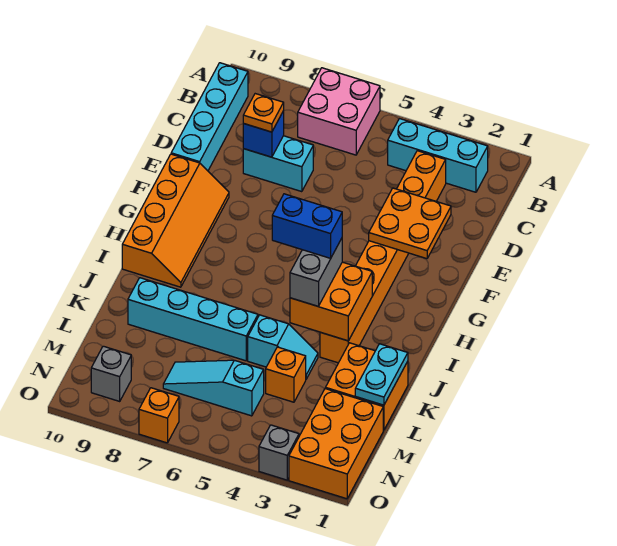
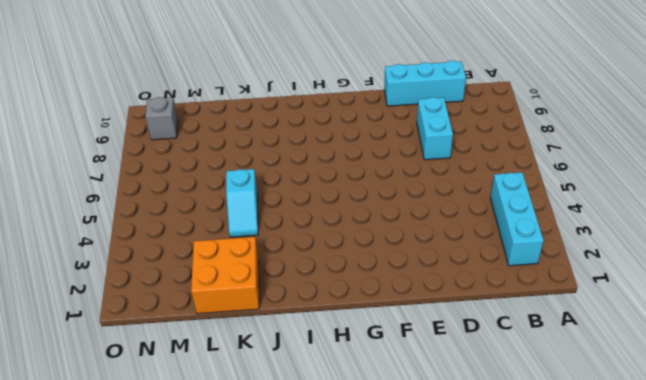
cyan brick C10:E10 level 1 -> cyan brick B10:E10 level 1
none -> pink brick A6:B7 level 1
none -> orange brick C3:J3 level 1
none -> orange slope F9:I10 level 1 top 10

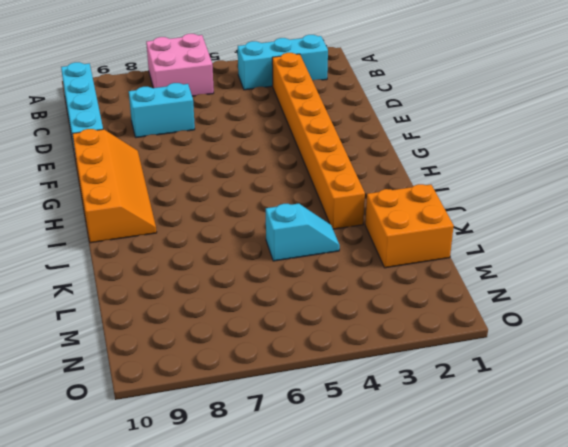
none -> cyan brick K6:K9 level 1
none -> orange brick L4 level 1
none -> orange brick M1:O2 level 1

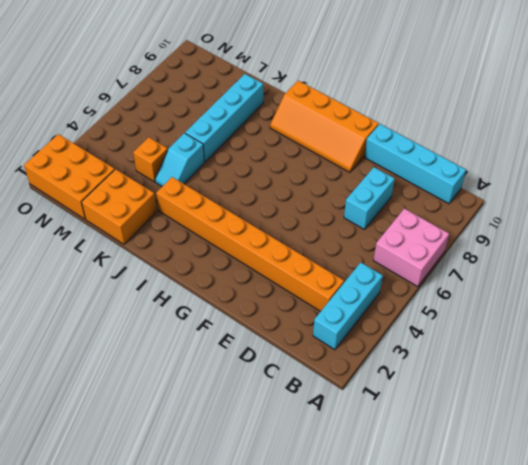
none -> cyan slope M5:M7 level 1 top 5
none -> grey brick N9 level 1
none -> grey brick O3 level 1

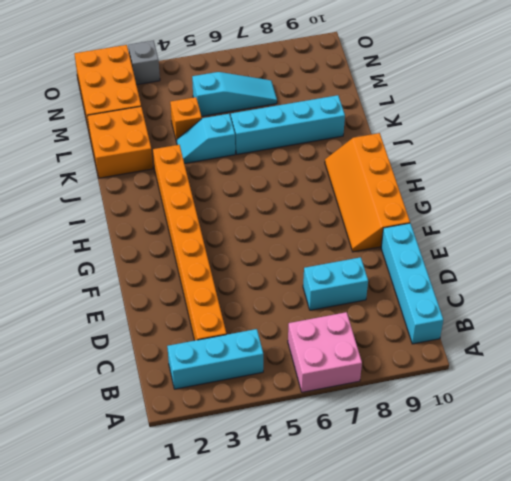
none -> grey brick N9 level 1
none -> orange brick O7 level 1
none -> blue brick D8 level 2

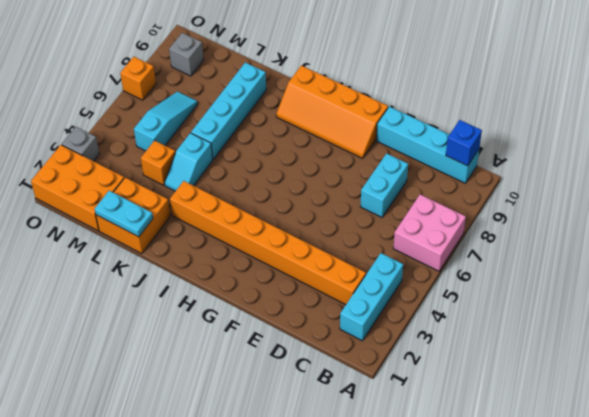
blue brick B10 level 2 -> blue brick D8 level 2
none -> orange plate E2:F3 level 2
none -> orange brick I3:J4 level 2
none -> orange plate D8 level 3

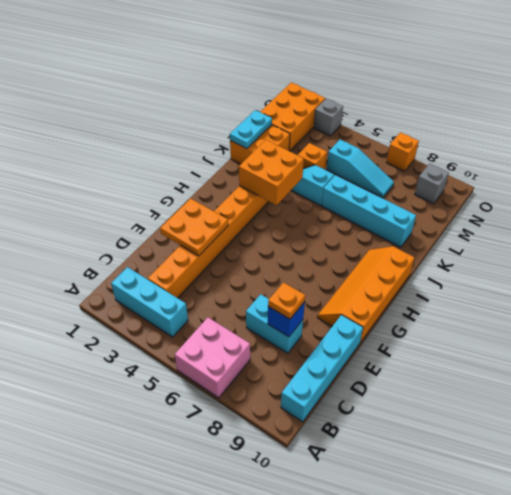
none -> grey brick I4:J4 level 3
none -> blue brick I4:I5 level 4

